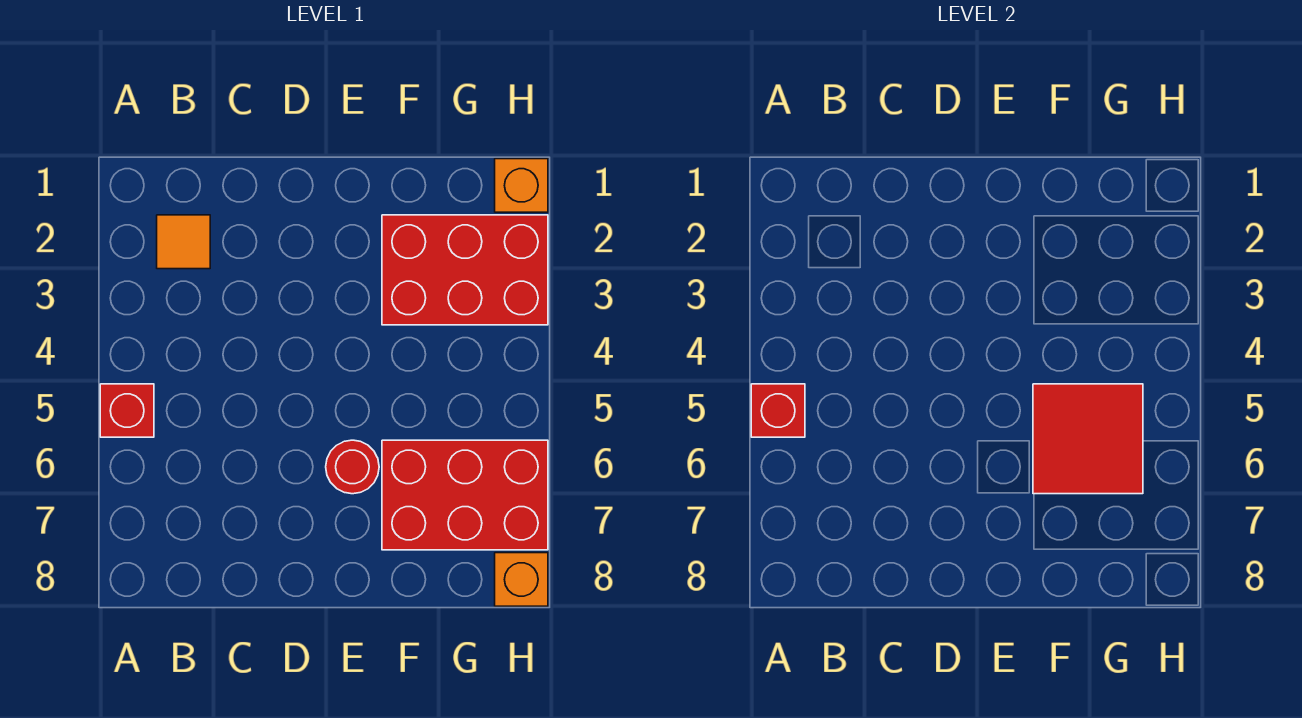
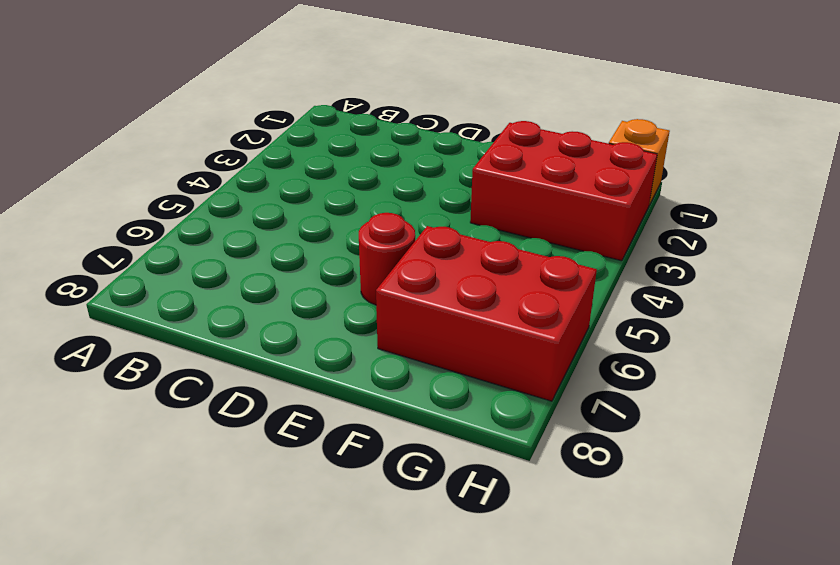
none -> red brick A5 level 1
none -> orange tile B2 level 1

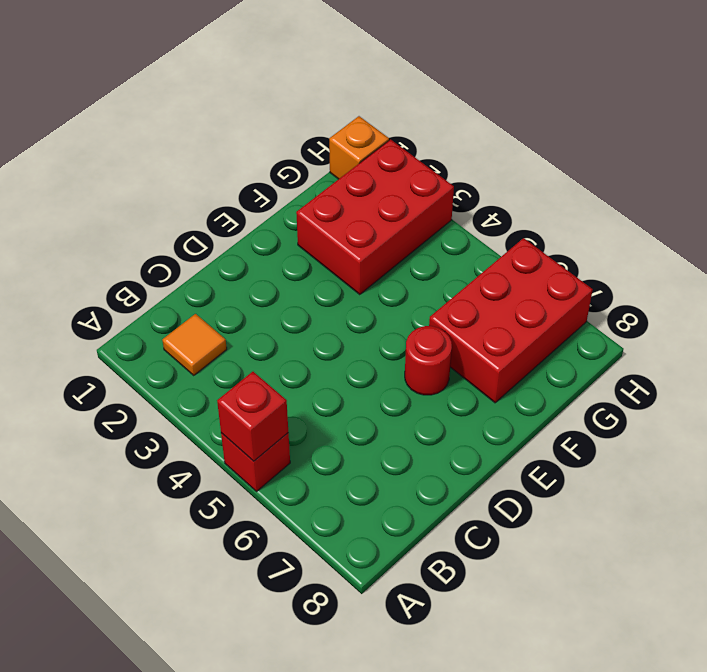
none -> orange brick H8 level 1
none -> red tile F5:G6 level 2

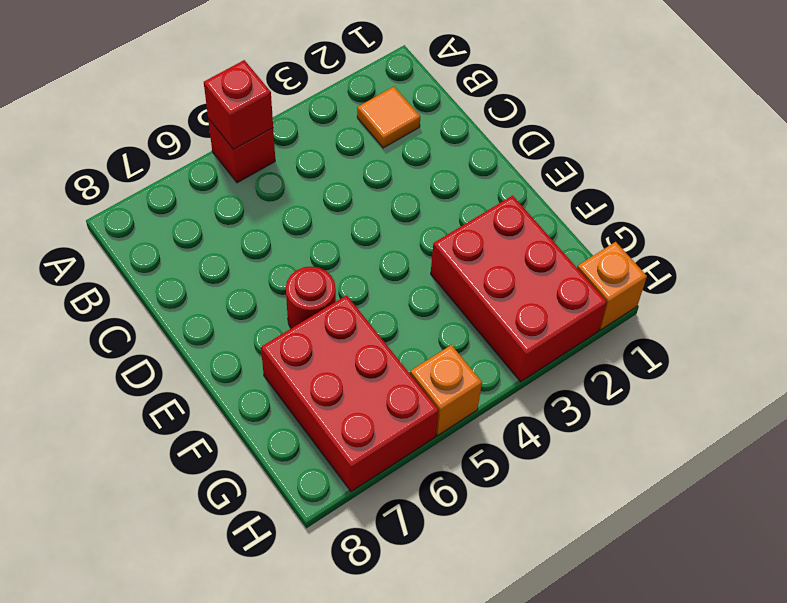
orange brick H5 level 1 -> orange brick H8 level 1
none -> red tile F5:G6 level 2

